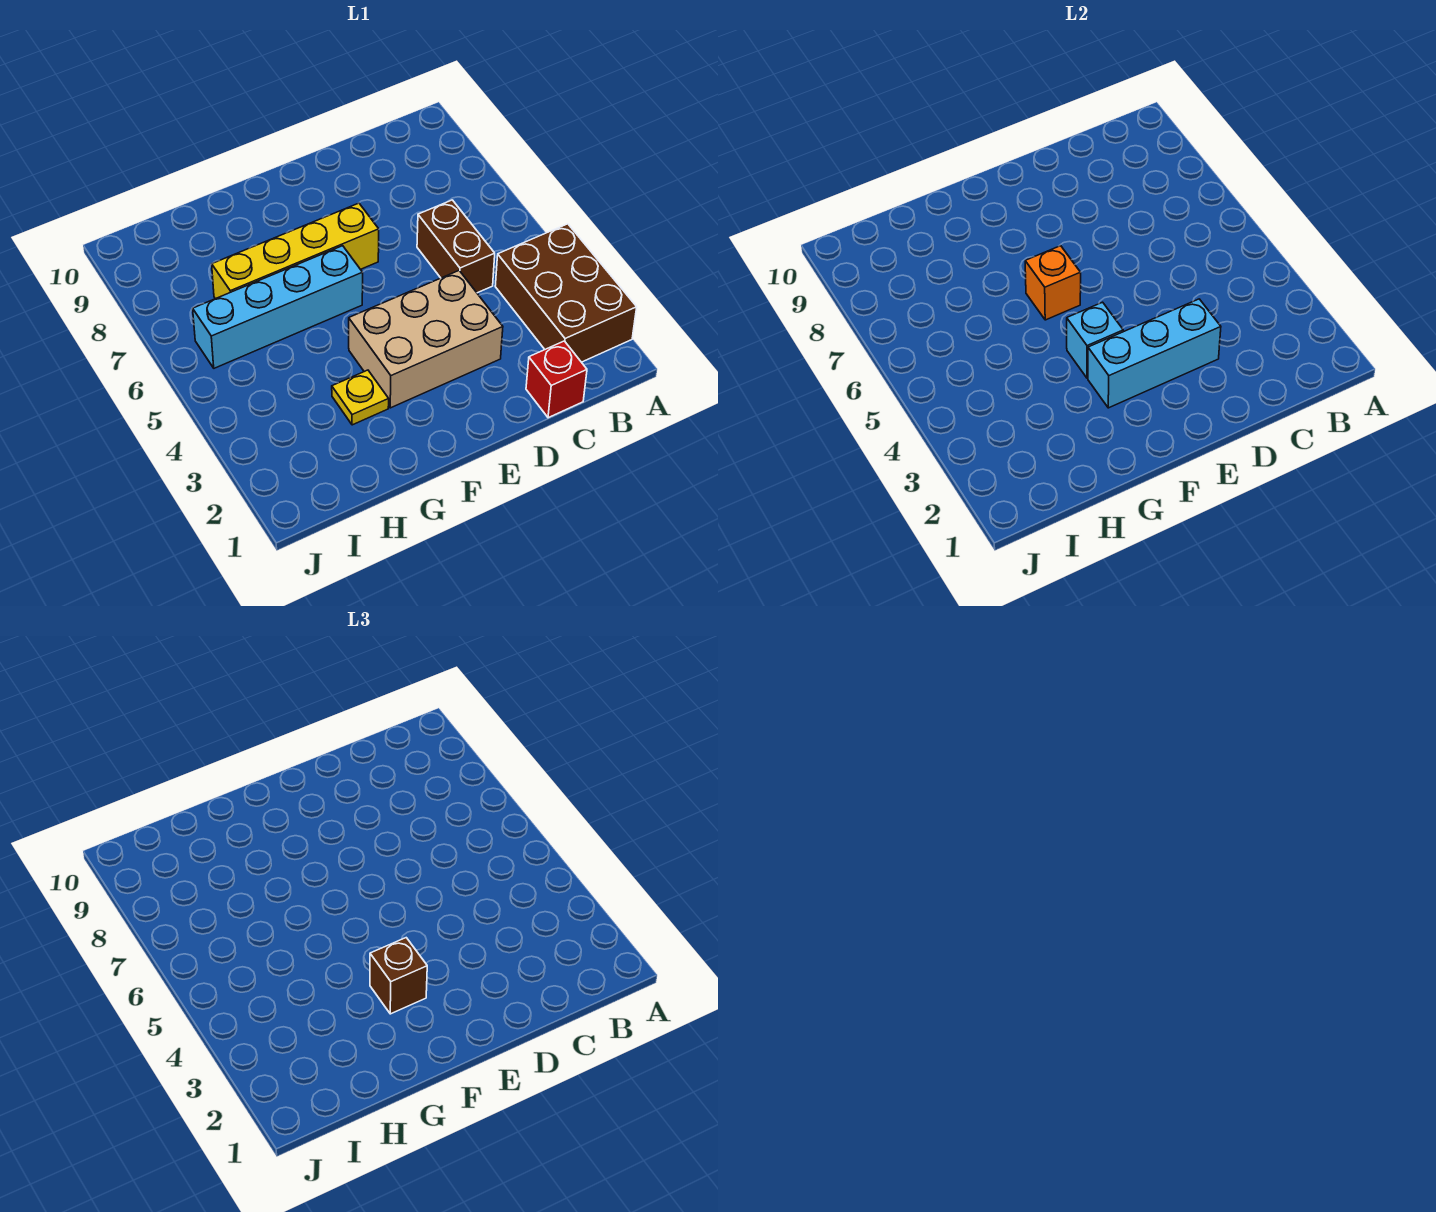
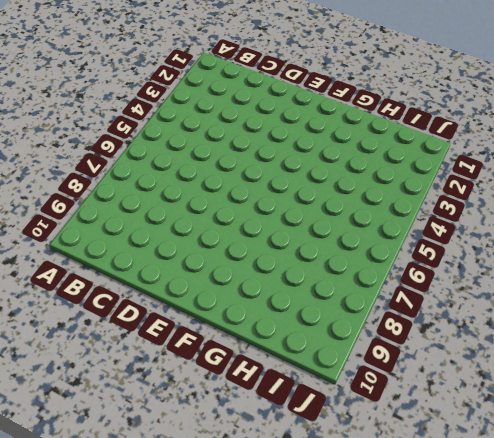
none -> brown brick A2:B4 level 1
none -> red brick C1 level 1

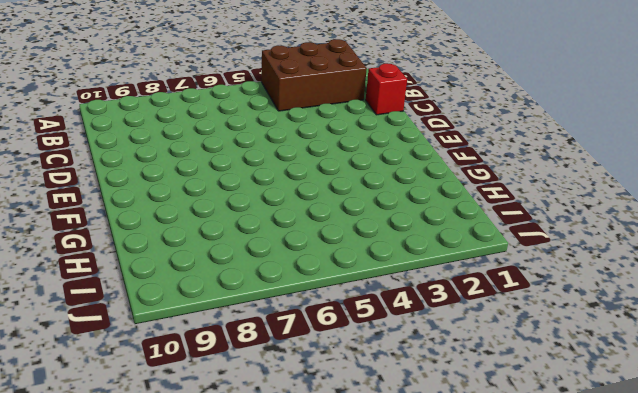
none -> brown brick C5:C6 level 1
none -> tan brick D3:F4 level 1

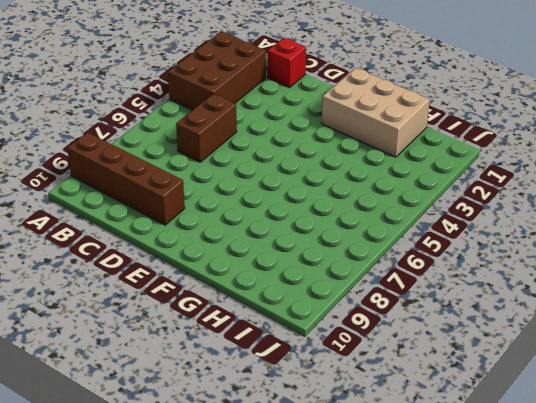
brown brick A9:D9 level 1 -> none
tan brick F1:H2 level 1 -> tan brick D3:F4 level 1
none -> yellow brick E7:H7 level 1
none -> cyan brick F6:I6 level 1

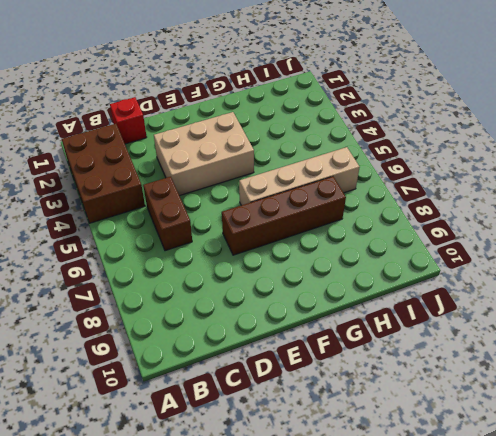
brown brick E7:H7 level 1 -> yellow brick E7:H7 level 1
tan brick F6:I6 level 1 -> cyan brick F6:I6 level 1
none -> yellow plate G3 level 1
none -> cyan brick D3:F3 level 2

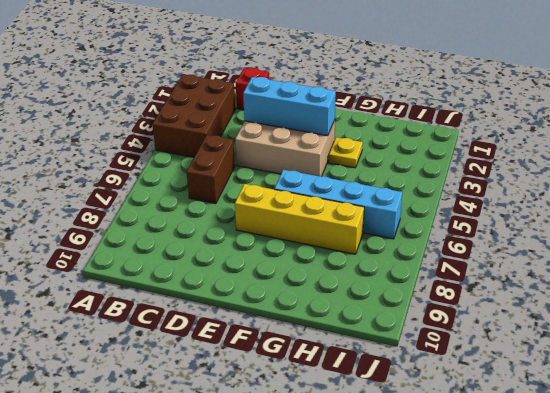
none -> cyan brick F4 level 2
none -> orange brick F6 level 2

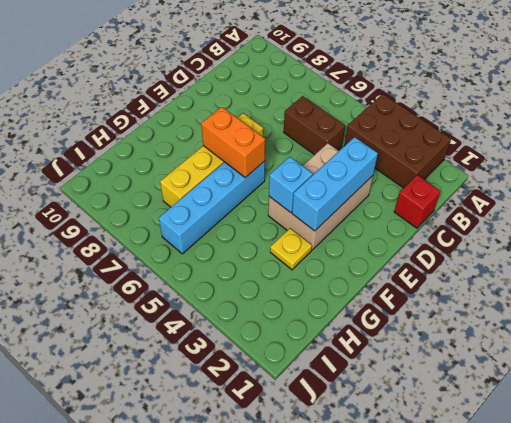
orange brick F6:F7 level 2 -> orange brick F6 level 2
none -> brown brick F3 level 3

